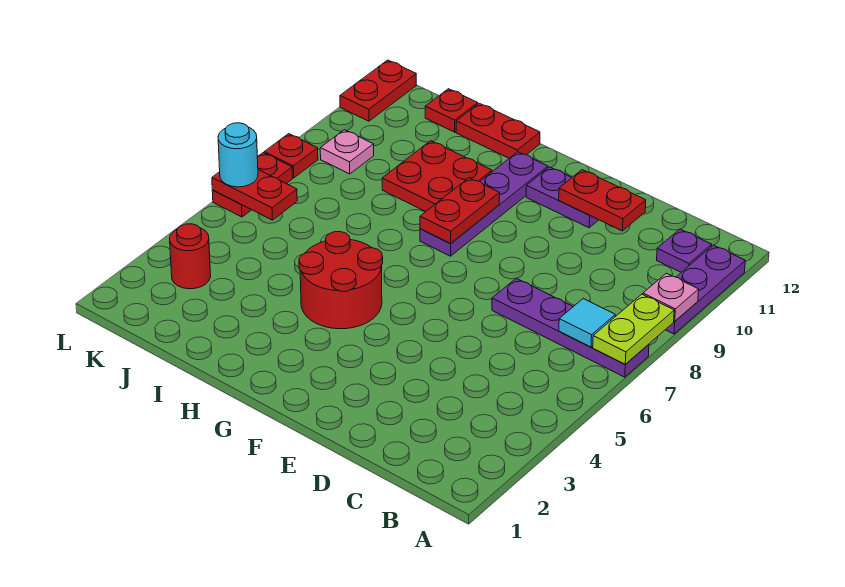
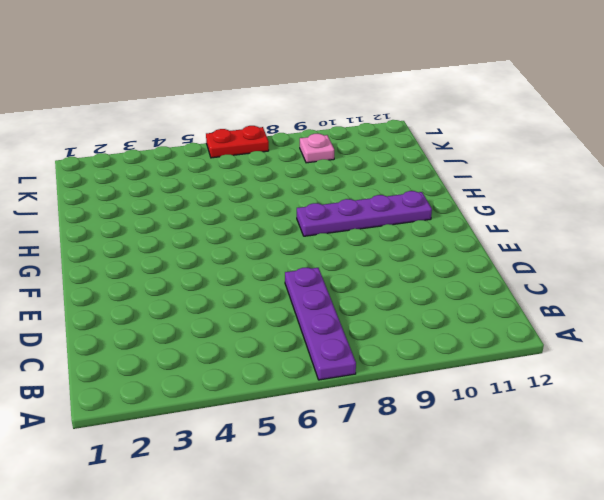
none -> purple plate A9:A11 level 1
none -> purple plate B11 level 1
none -> purple plate E11:F11 level 1

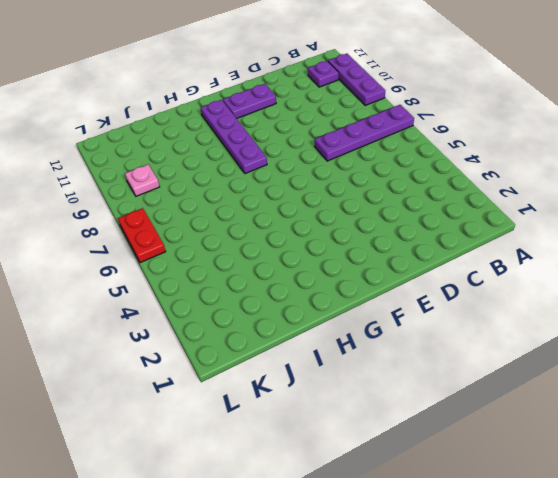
none -> red round brick G4:H5 level 1
none -> red plate H9:I10 level 1
none -> red plate H12:I12 level 1

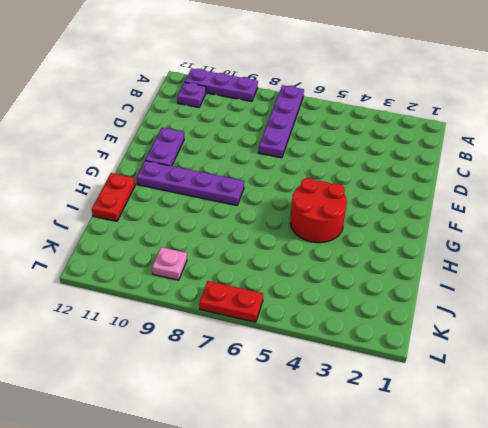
none -> red plate H9:I10 level 1
none -> red plate J12 level 1
none -> red round brick K3 level 1

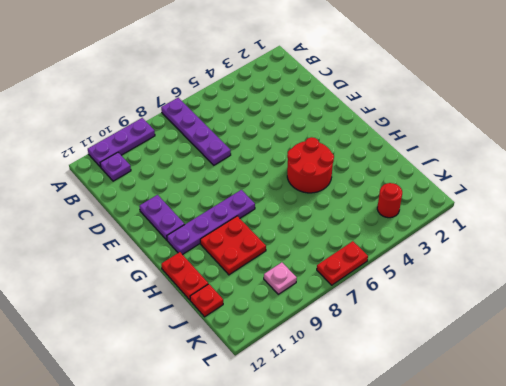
none -> red plate L8 level 1
none -> red plate L11:L12 level 1
none -> lime plate A7:A8 level 2

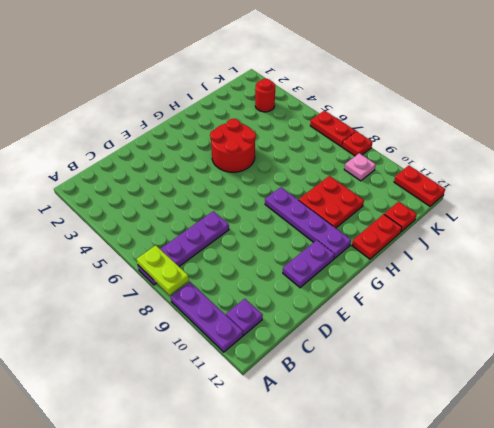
none -> pink plate A9 level 2
none -> cyan tile B7 level 2
none -> red plate D11:E11 level 2

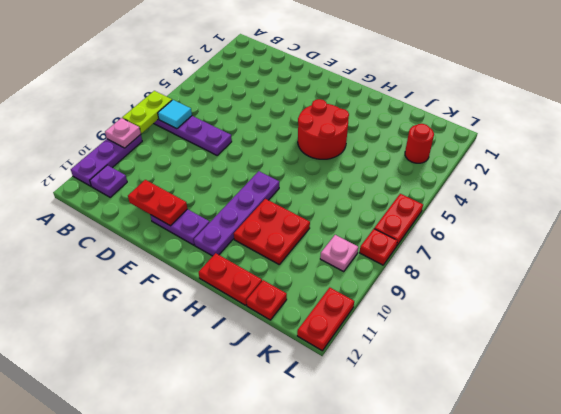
none -> red plate G8:G9 level 2
none -> red plate K6:L6 level 2
none -> cyan round brick L6 level 3

